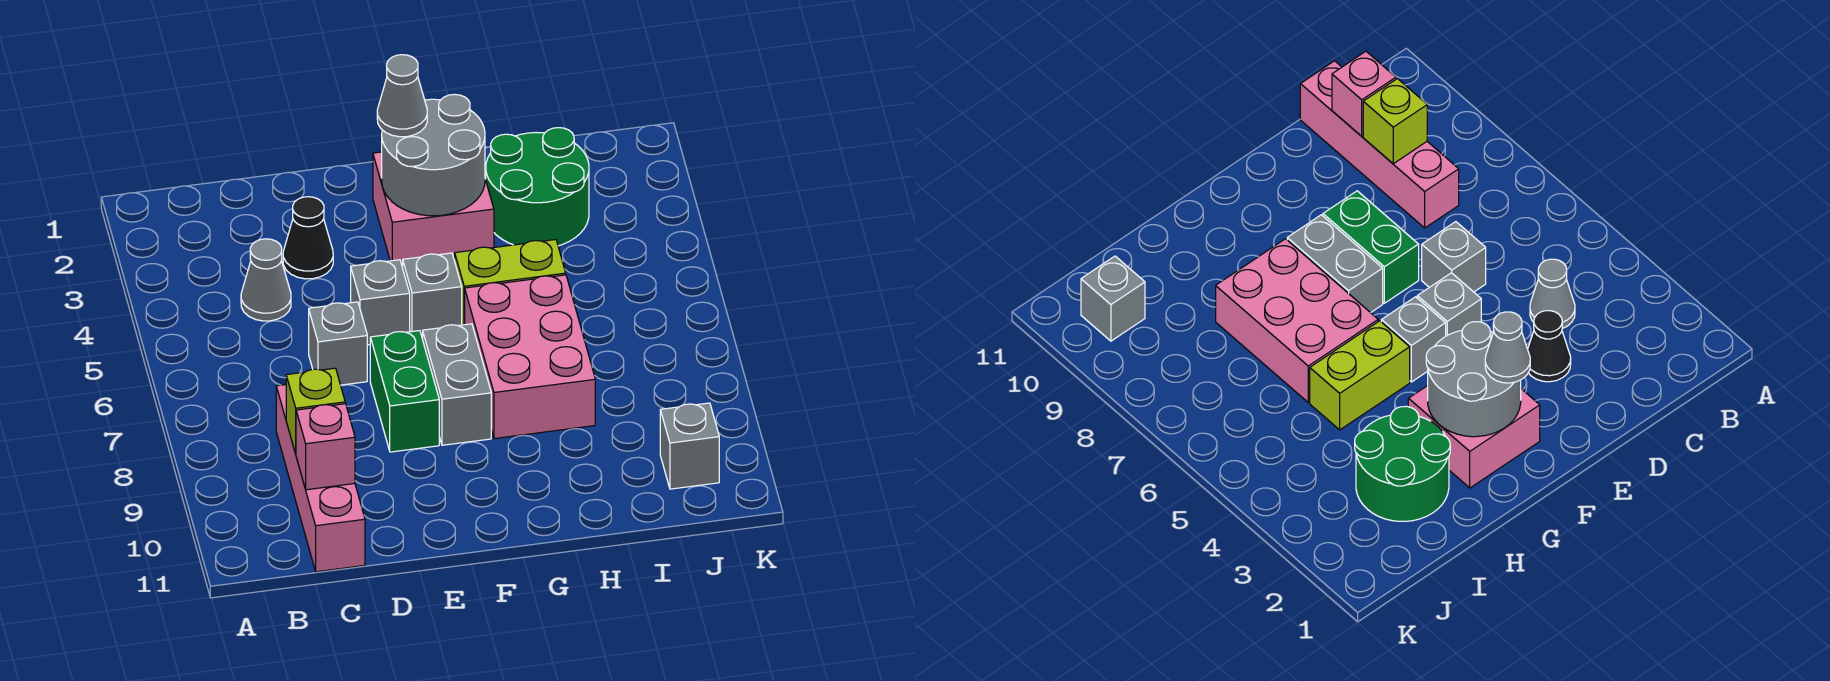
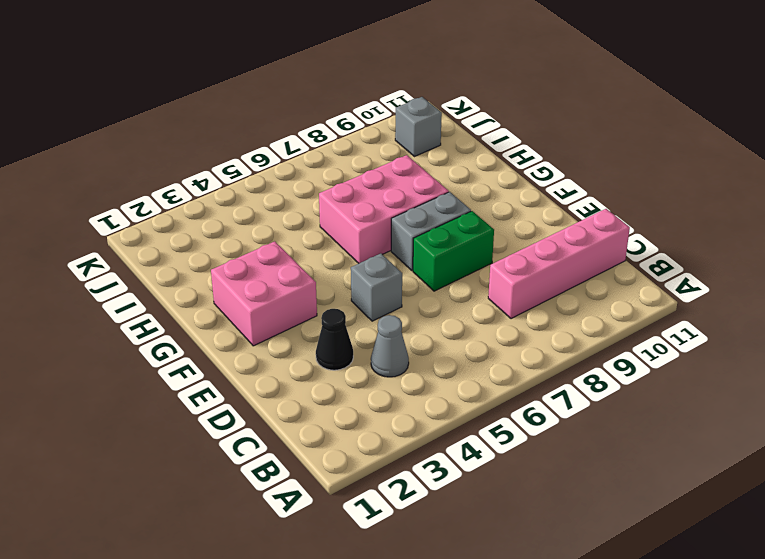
none -> grey brick D6 level 1
none -> grey brick F5 level 1
none -> lime brick G5:H5 level 1

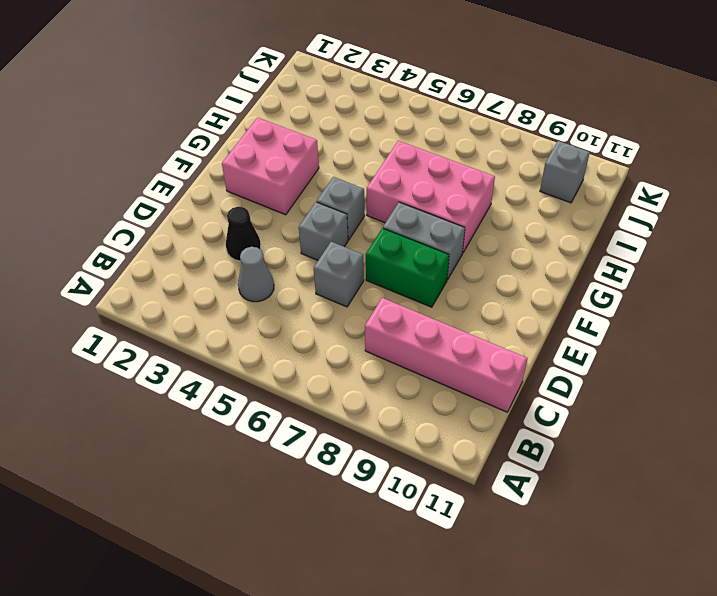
none -> lime brick G5:H5 level 1
none -> green round brick H2:I3 level 1
none -> lime brick C9 level 2

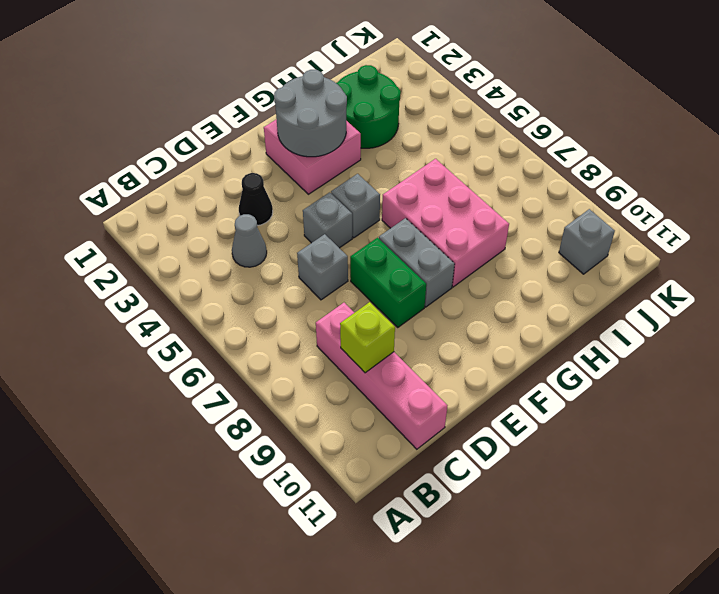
none -> lime brick G5:H5 level 1
none -> pink brick C10 level 2
none -> grey cone F2 level 3

